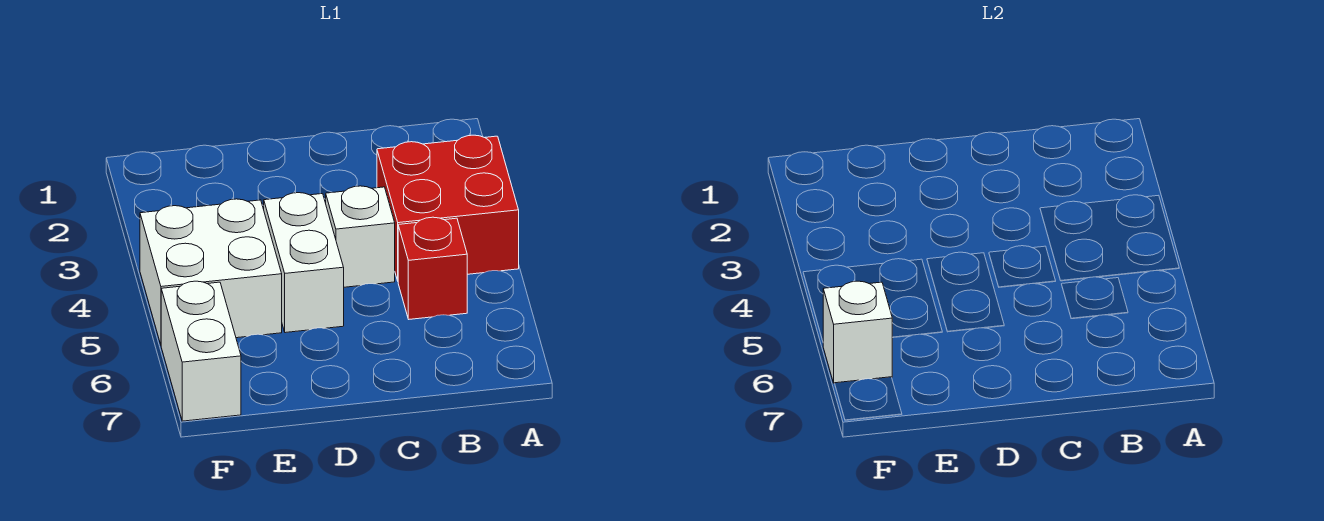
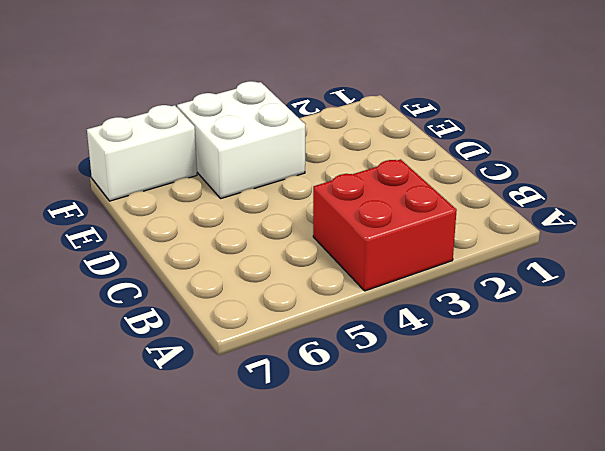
none -> red brick B5 level 1
none -> white brick C4 level 1

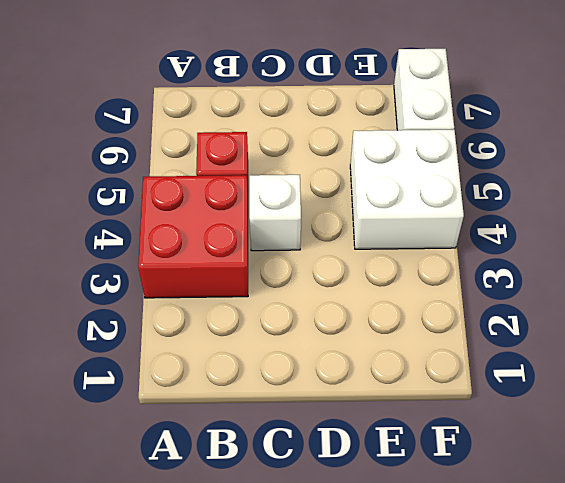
none -> white brick D4:D5 level 1
none -> white brick F6 level 2

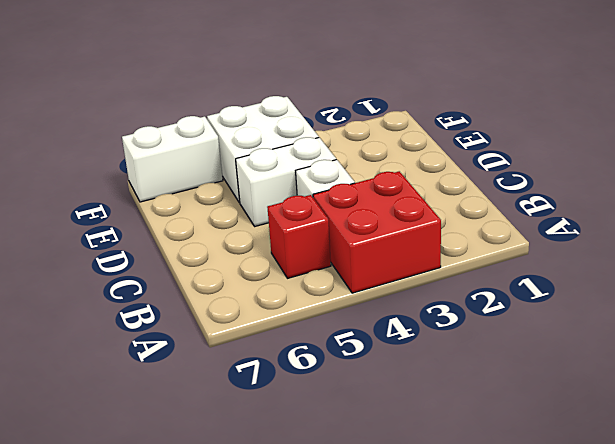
none -> white brick F6 level 2

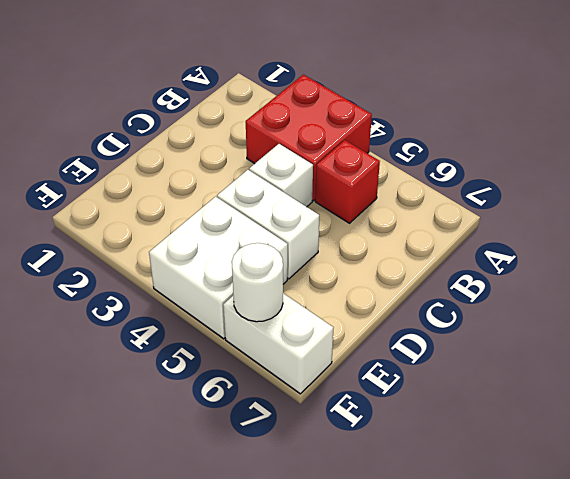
white round brick F6 level 2 -> white brick F6 level 2

